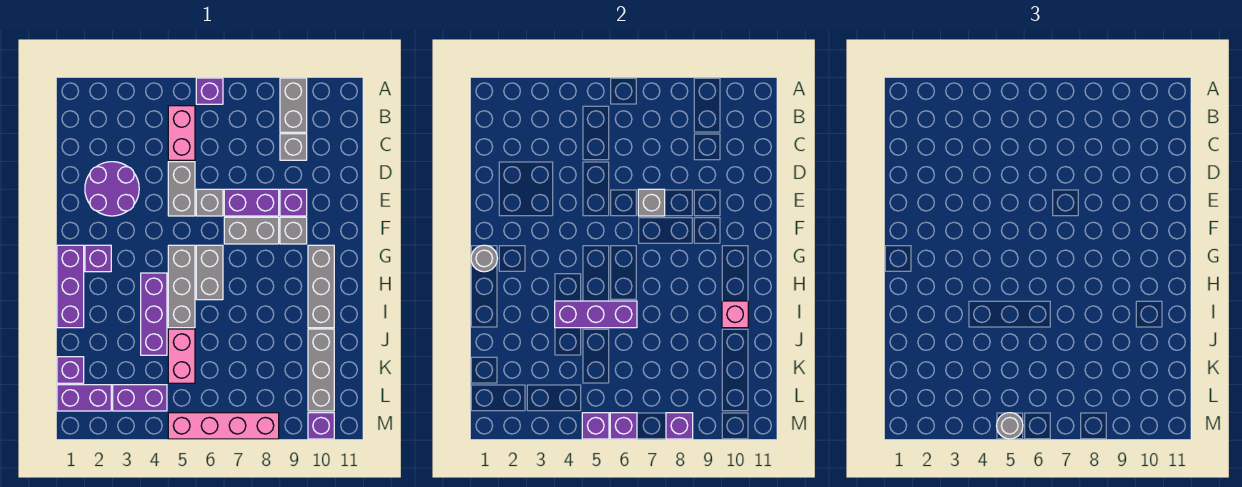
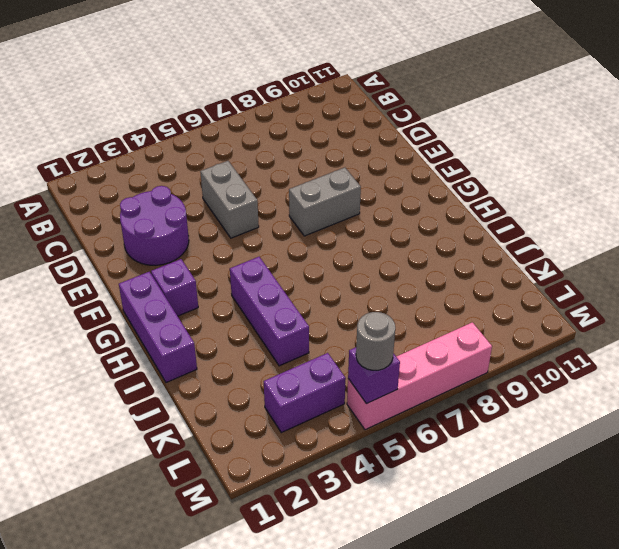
none -> purple brick A6 level 1
none -> grey brick A9:B9 level 1
none -> pink brick B5:C5 level 1
none -> grey brick C9 level 1

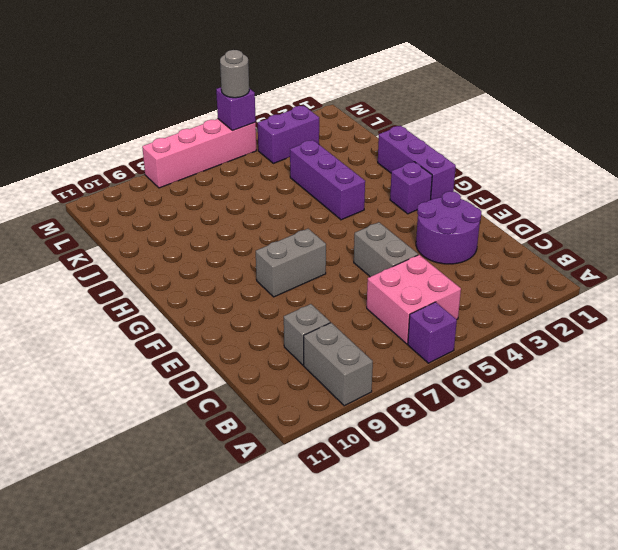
pink brick B5:C6 level 1 -> pink brick B5:C5 level 1
none -> grey brick E6 level 1
none -> purple brick E7:E8 level 1
none -> purple brick E9 level 1
none -> grey brick F9 level 1

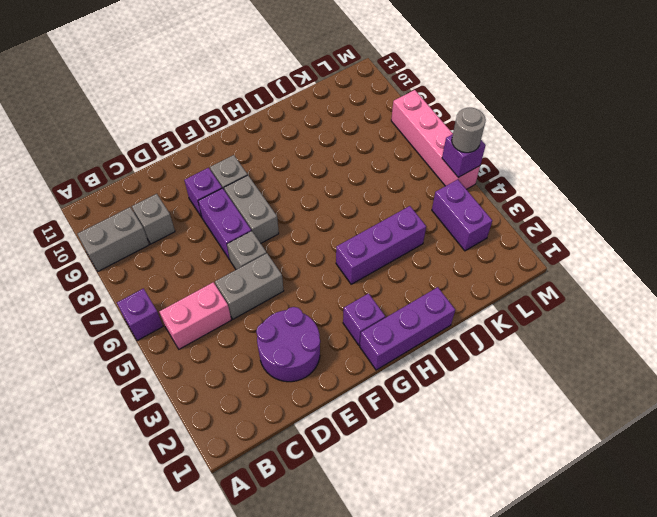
none -> grey brick G5:I5 level 1
none -> grey brick G6:H6 level 1
none -> grey brick G10:I10 level 1
none -> pink brick J5:K5 level 1

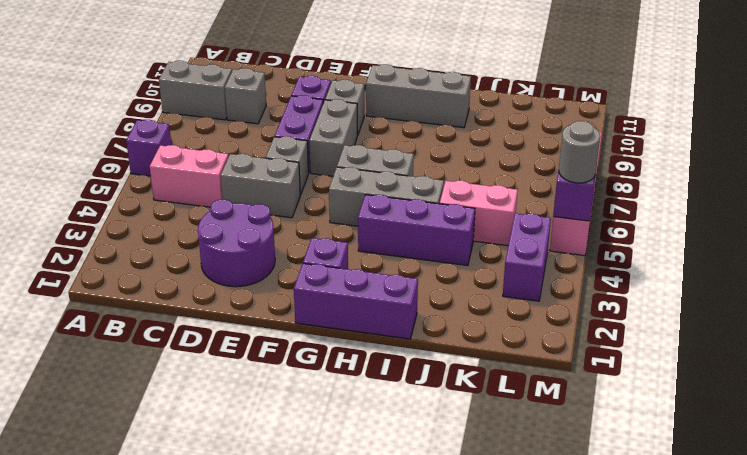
none -> grey brick J10:L10 level 1
none -> purple brick K1 level 1
none -> purple brick L1:L2 level 1
none -> purple brick M10 level 1

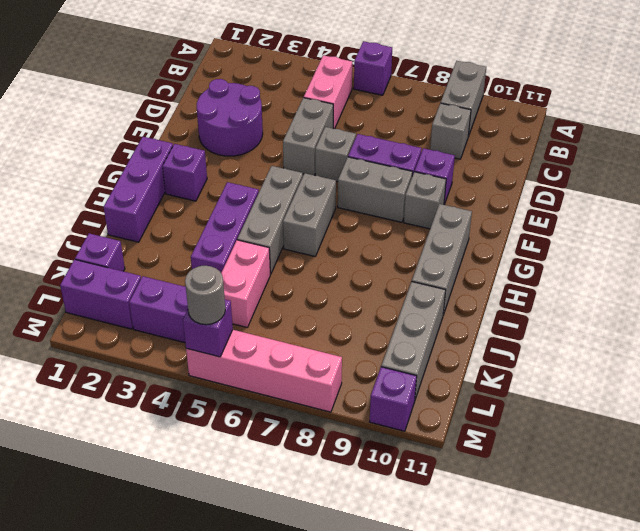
none -> grey brick E7 level 2
none -> grey round brick G1 level 2
none -> purple brick I4:I6 level 2
none -> pink brick I10 level 2

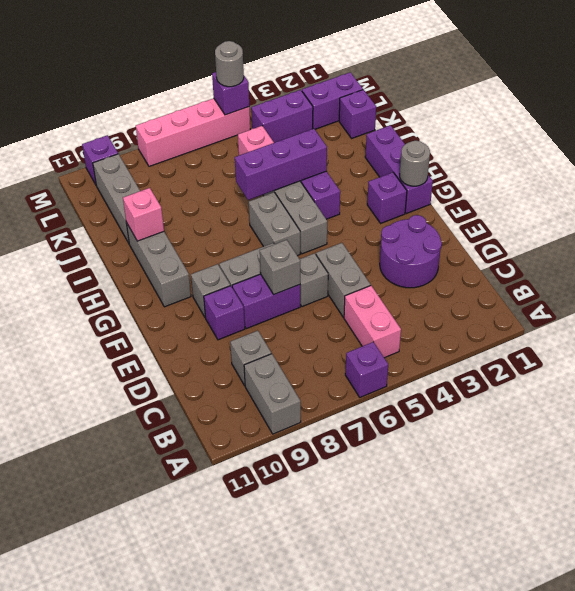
none -> purple brick M6 level 2
none -> purple brick M8 level 2

